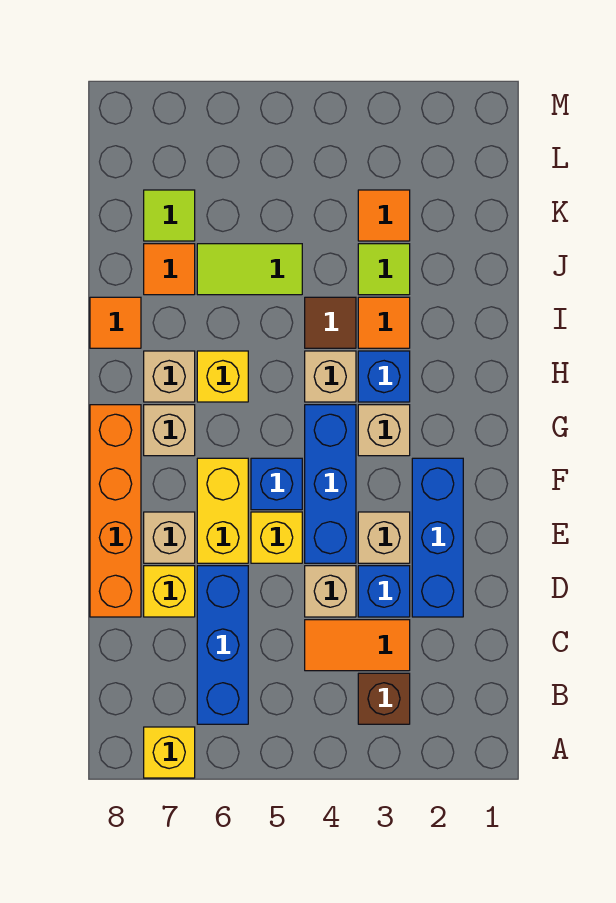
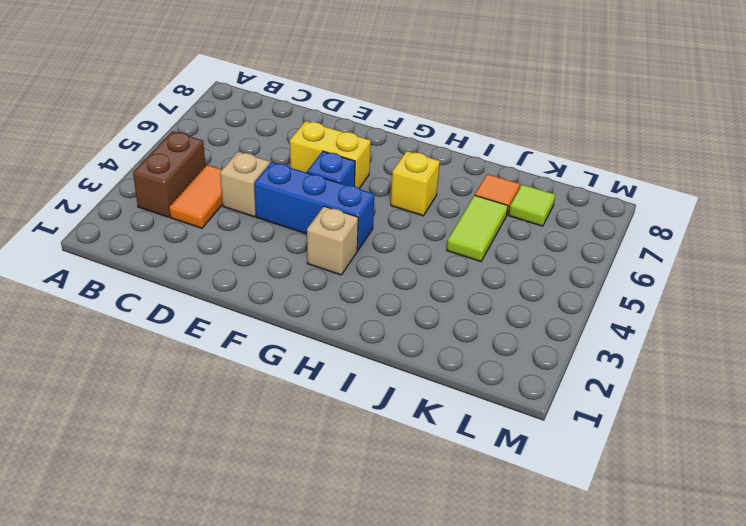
brown brick B3:B4 level 1 -> brown brick B3 level 1
none -> yellow brick A7 level 1
none -> blue brick B6:D6 level 1
none -> blue brick D2:F2 level 1

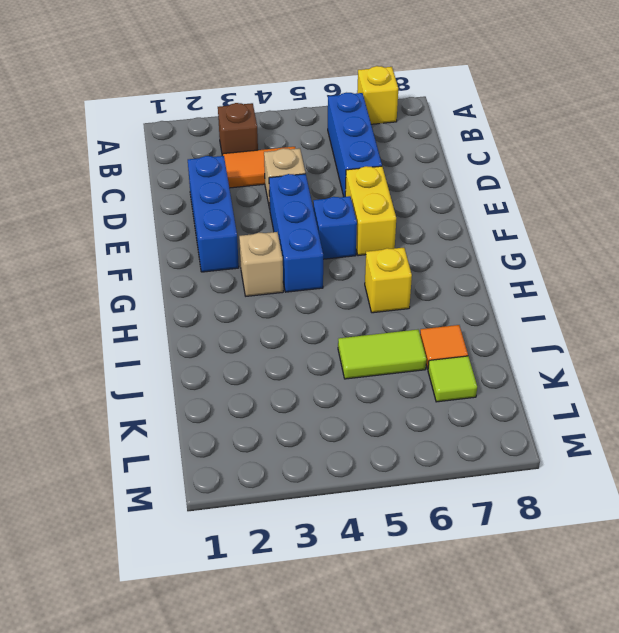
none -> blue brick D3 level 1
none -> yellow brick D7 level 1
none -> orange brick D8:G8 level 1

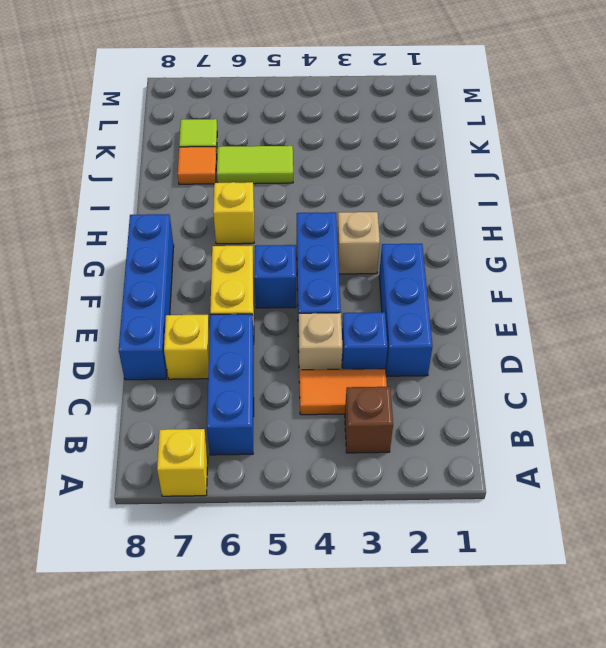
blue brick D8:G8 level 1 -> orange brick D8:G8 level 1
none -> tan brick E3 level 1
none -> yellow brick E5 level 1
none -> tan brick E7 level 1

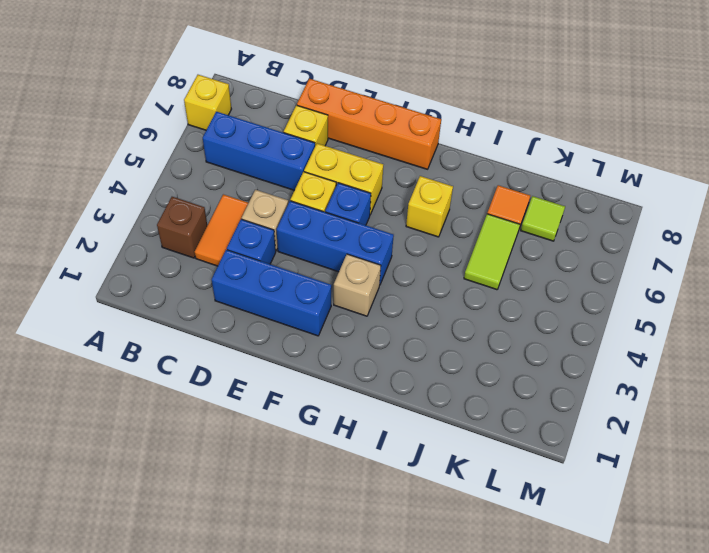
none -> tan brick E3 level 1
none -> tan brick E7 level 1
none -> tan brick G7 level 1

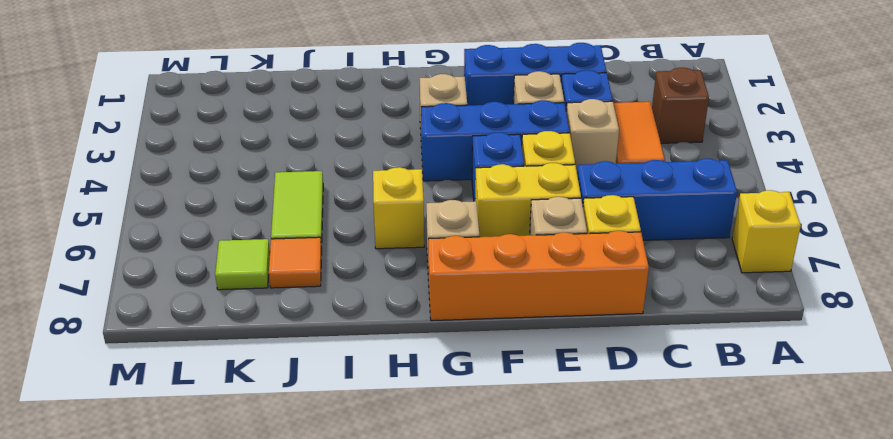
none -> blue brick H3 level 1
none -> tan brick H4 level 1
none -> tan brick H7 level 1

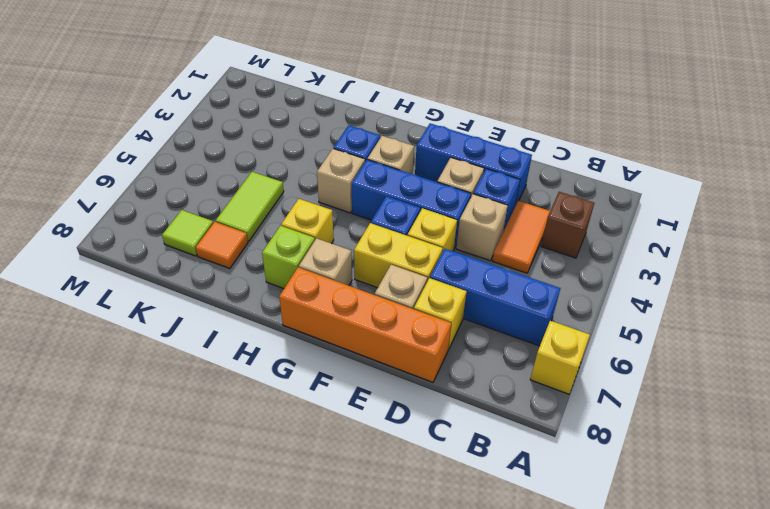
lime brick H7 level 1 -> tan brick H7 level 1
none -> orange tile I3 level 1
none -> brown tile I4 level 1
none -> orange tile I8 level 1

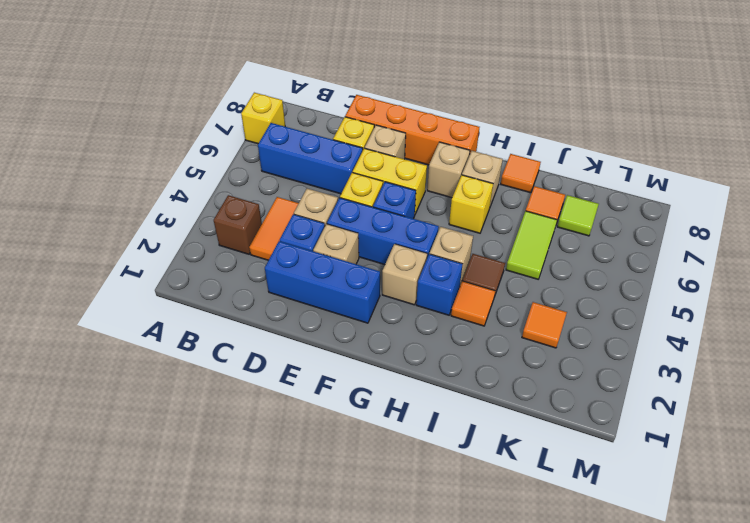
none -> lime tile J3 level 1

